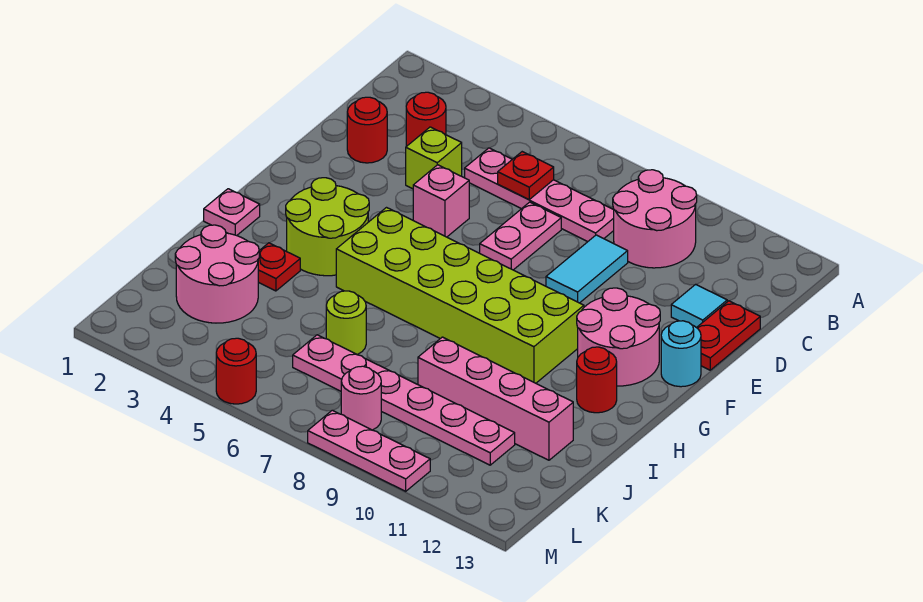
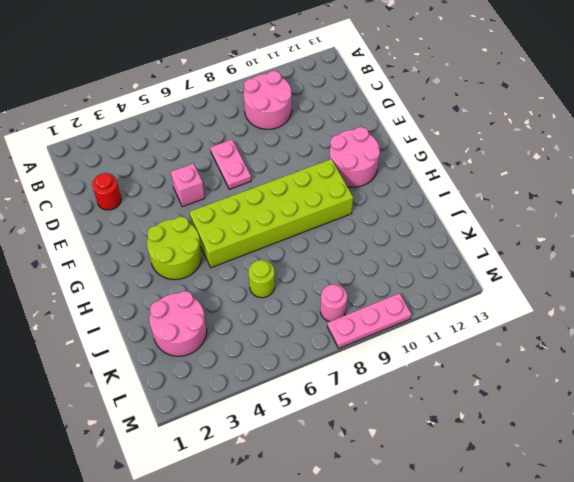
none -> red round brick C3 level 1
none -> pink plate C5:C8 level 1
none -> lime brick D4 level 1

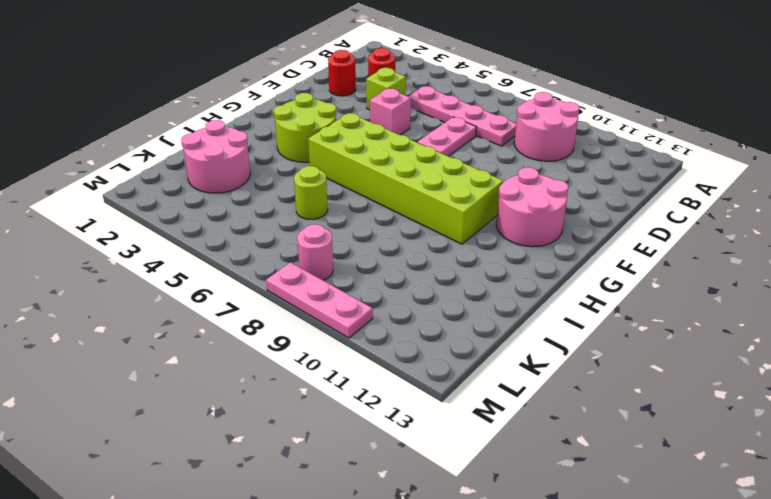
none -> cyan tile D9:E9 level 1
none -> cyan tile D12 level 1
none -> red plate D13:E13 level 1

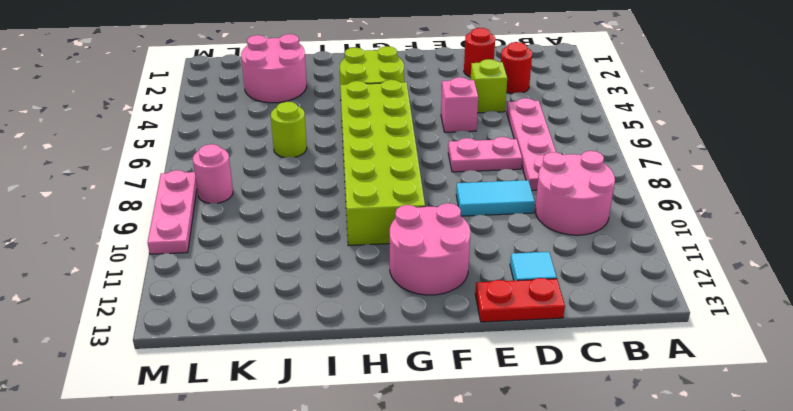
none -> cyan round brick F13 level 1
none -> pink plate H1 level 1
none -> red round brick H12 level 1

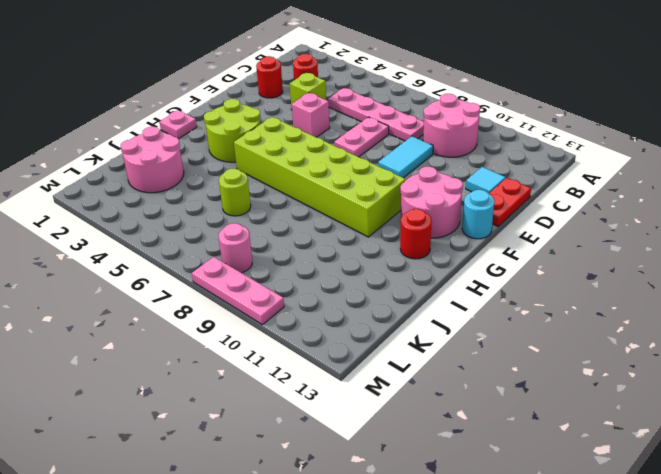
none -> red plate I3 level 1
none -> pink brick J9:J12 level 1
none -> pink plate K6:K11 level 1

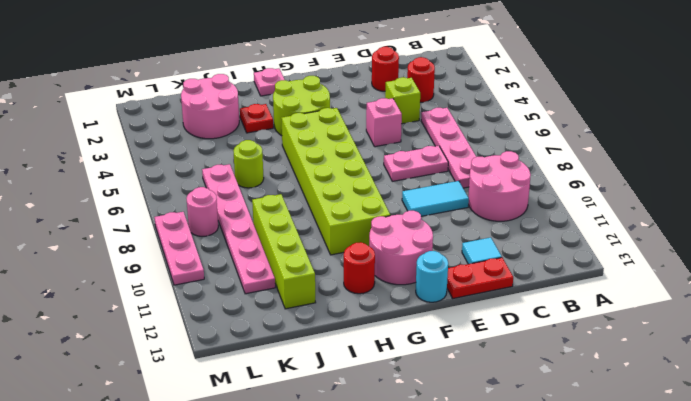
lime brick J9:J12 level 1 -> pink brick J9:J12 level 1
none -> red round brick M5 level 1
none -> red plate C6 level 2

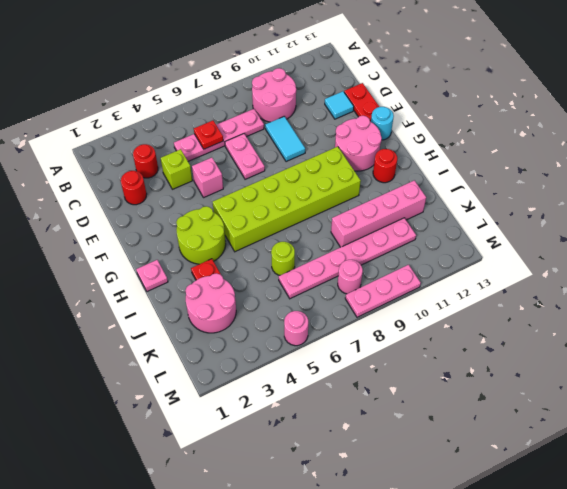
pink round brick M5 level 1 -> red round brick M5 level 1

